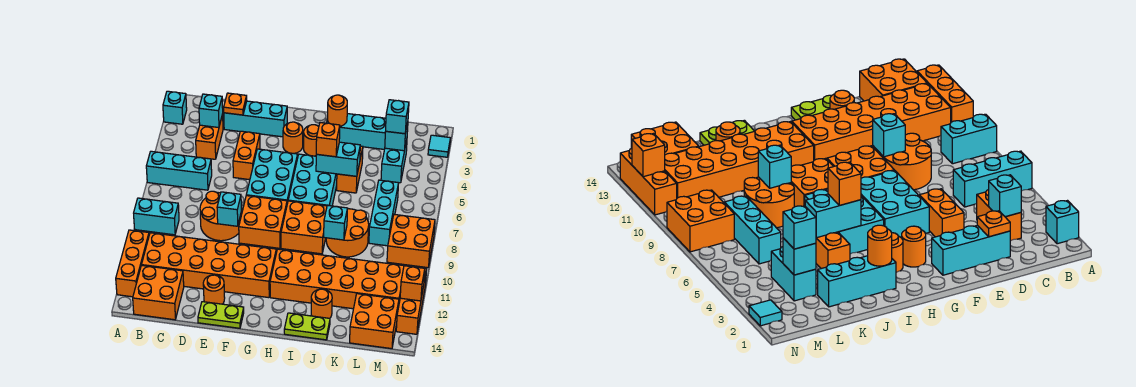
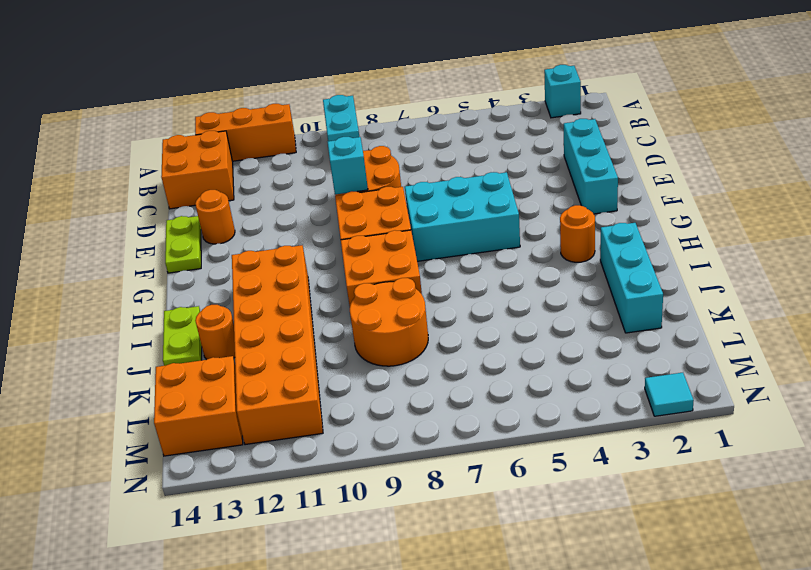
none -> cyan brick A6:C6 level 1
none -> orange brick B11:G12 level 1
none -> orange brick C3:C4 level 1
none -> orange brick E4:E5 level 1

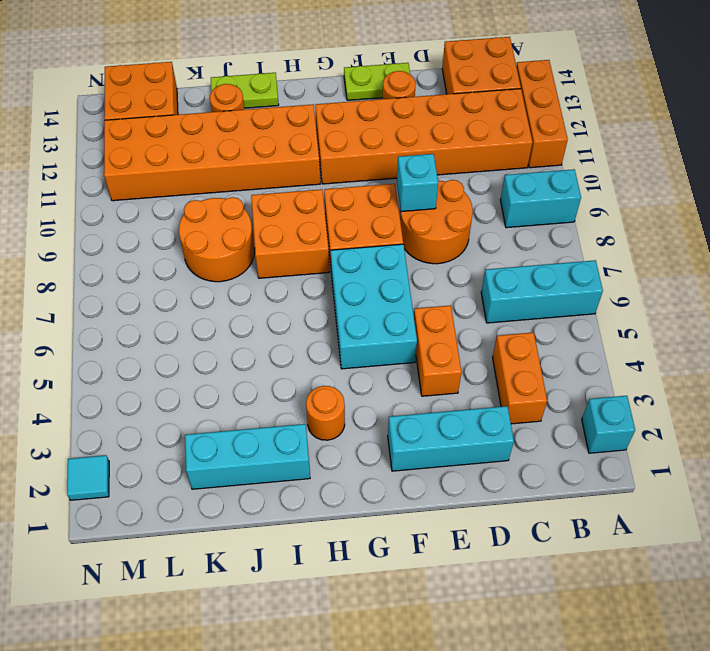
none -> orange round brick G3 level 1
none -> cyan brick H5:I7 level 1
none -> orange brick J4:J5 level 1
none -> cyan brick L3:L4 level 1

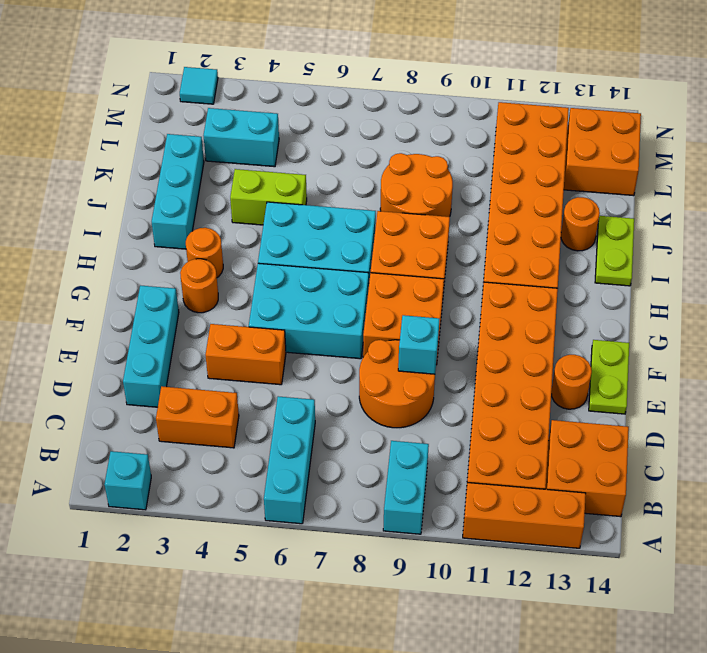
lime brick J4:J5 level 1 -> orange brick J4:J5 level 1
none -> cyan brick L6:L8 level 1
none -> orange brick M8:N9 level 1
none -> orange brick N11:N13 level 1
none -> cyan brick C3 level 2

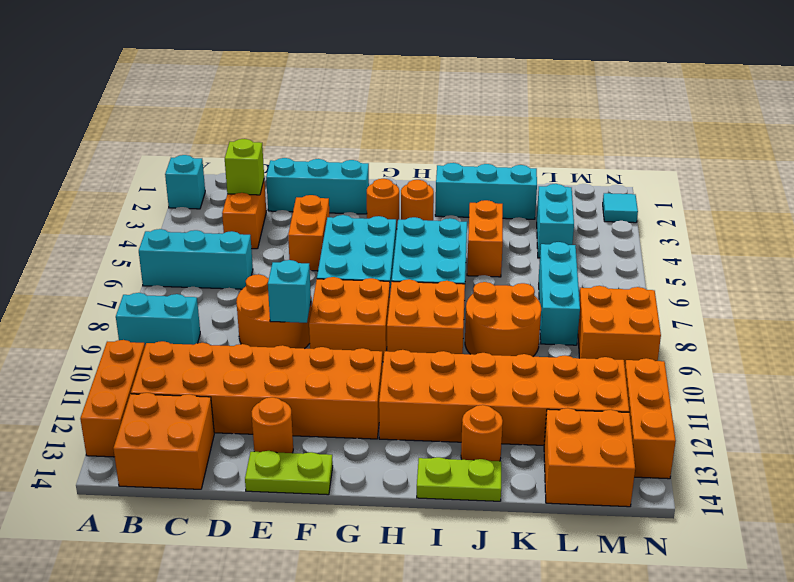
lime brick C3 level 2 -> cyan brick C3 level 2
none -> orange plate D2 level 2
none -> orange round brick I2 level 2
none -> cyan brick I5:J5 level 2
none -> cyan brick J9 level 2

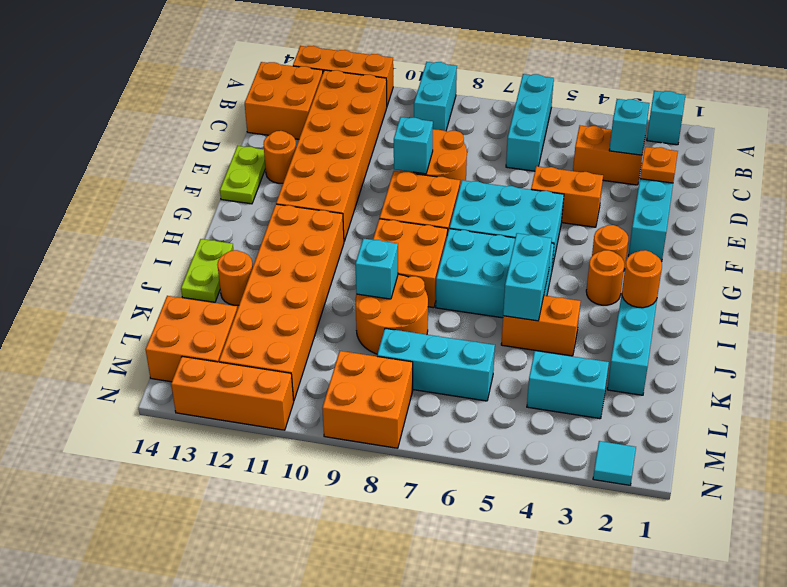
none -> cyan brick L3 level 2
none -> orange brick N12 level 2
none -> orange brick I5 level 3
none -> cyan brick L3 level 3

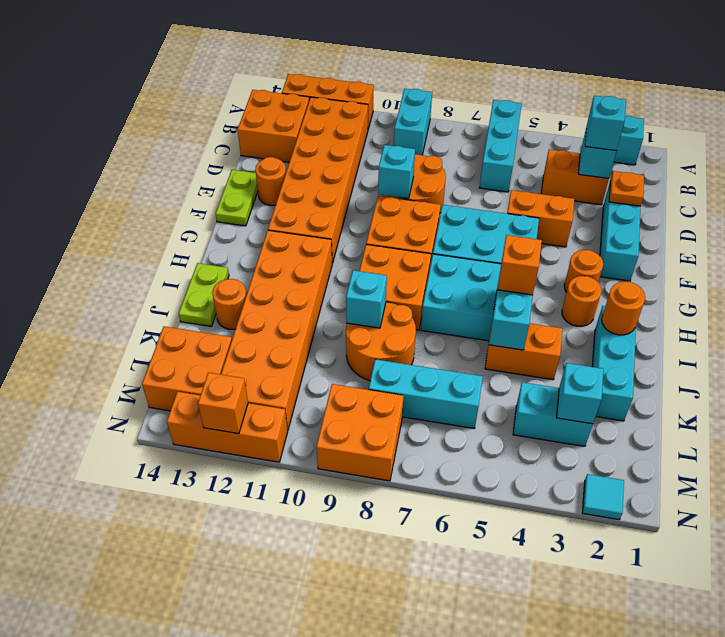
cyan brick C3 level 3 -> cyan brick L3 level 3

